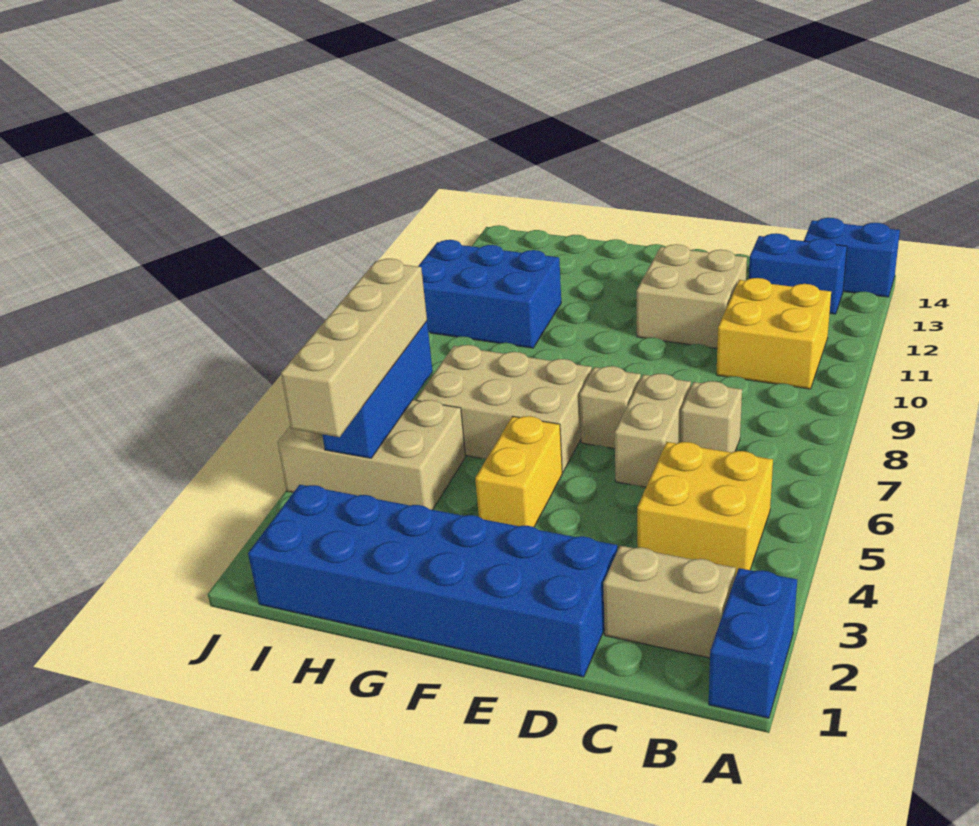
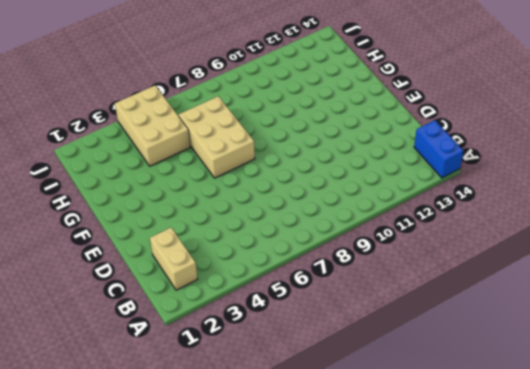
none -> blue brick A1:A2 level 1
none -> yellow brick B4:C5 level 1
none -> yellow brick B10:C11 level 1

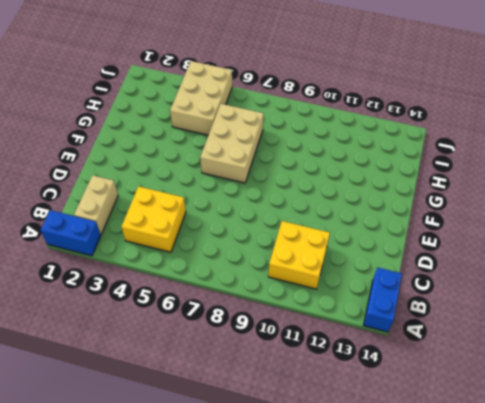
none -> blue brick B13:C13 level 1
none -> tan brick C7 level 1
none -> blue brick D1:I2 level 1

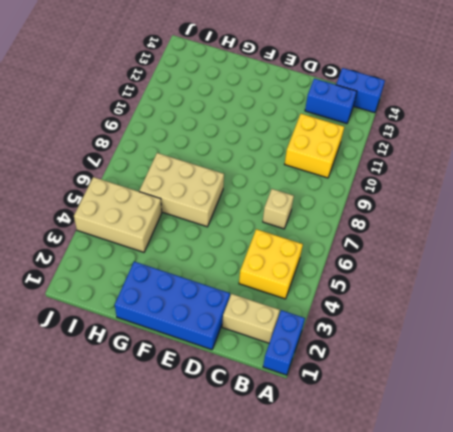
blue brick D1:G2 level 1 -> blue brick D1:I2 level 1
none -> tan brick D6:D7 level 1
none -> tan brick D11:E12 level 1
none -> tan brick E7 level 1

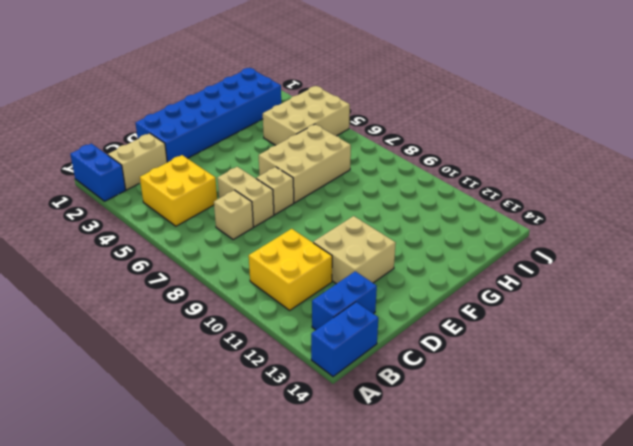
none -> yellow brick F4:F5 level 1
none -> blue brick H10:J11 level 1
none -> blue brick I4:I6 level 2

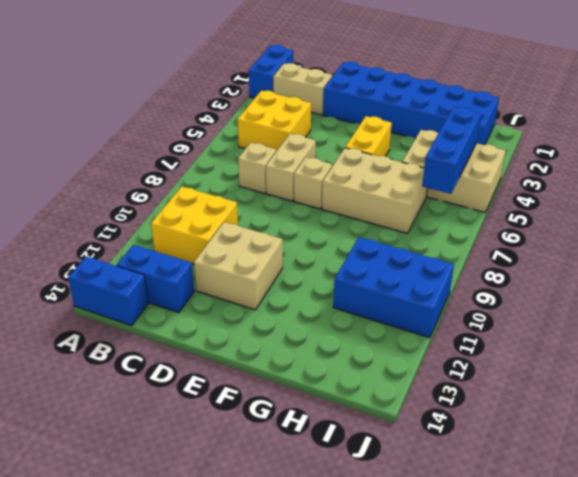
none -> tan brick I3:I6 level 3

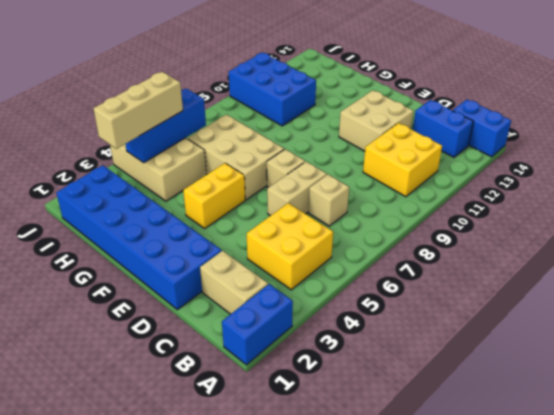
tan brick I3:I5 level 3 -> tan brick I3:I6 level 3

